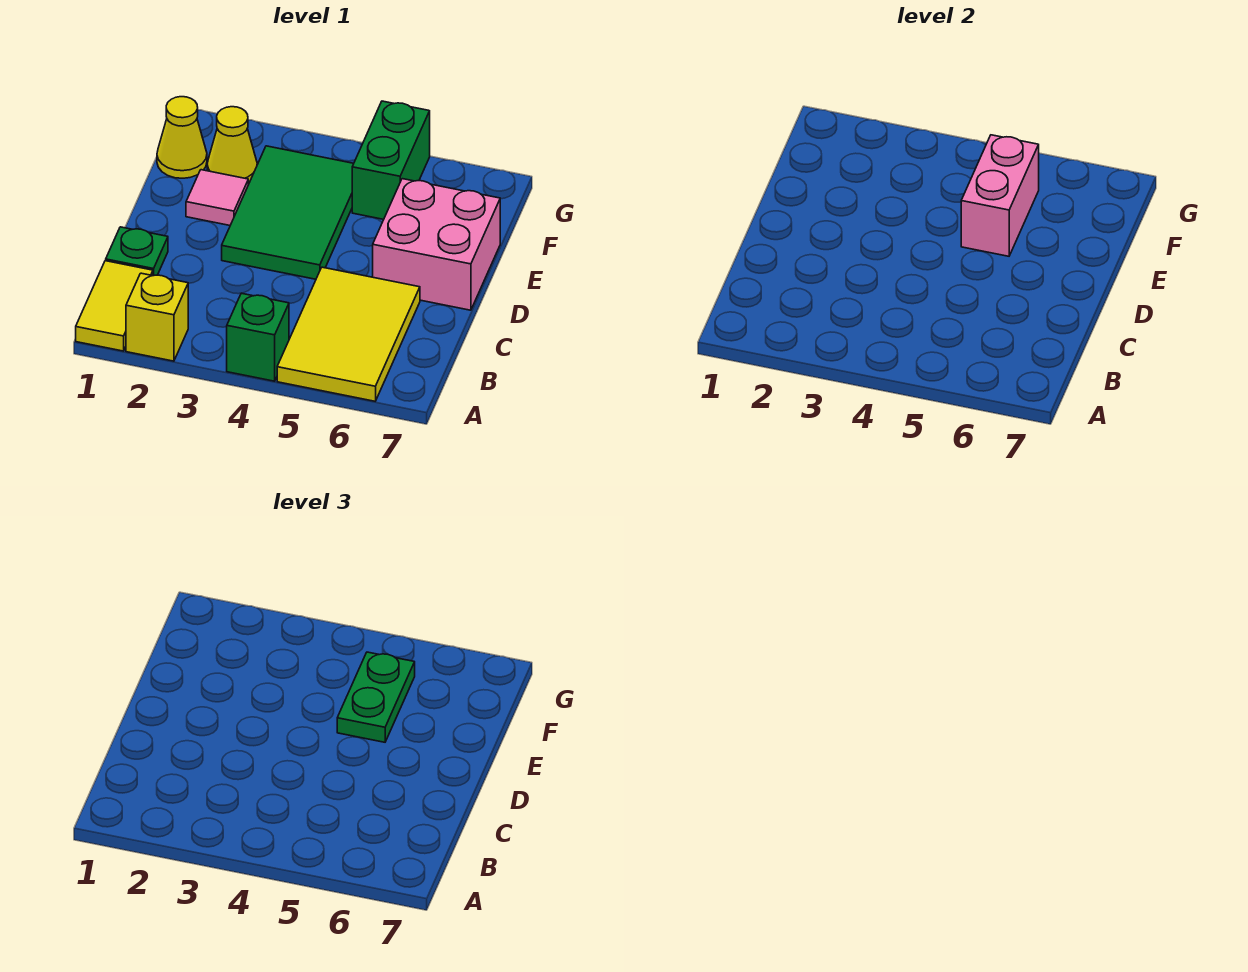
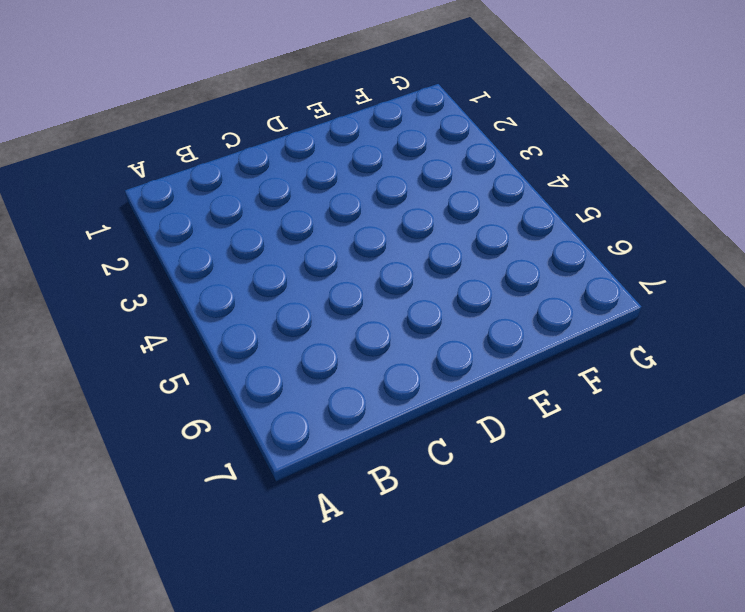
none -> yellow tile A1:B1 level 1
none -> yellow brick A2 level 1
none -> green brick A4 level 1

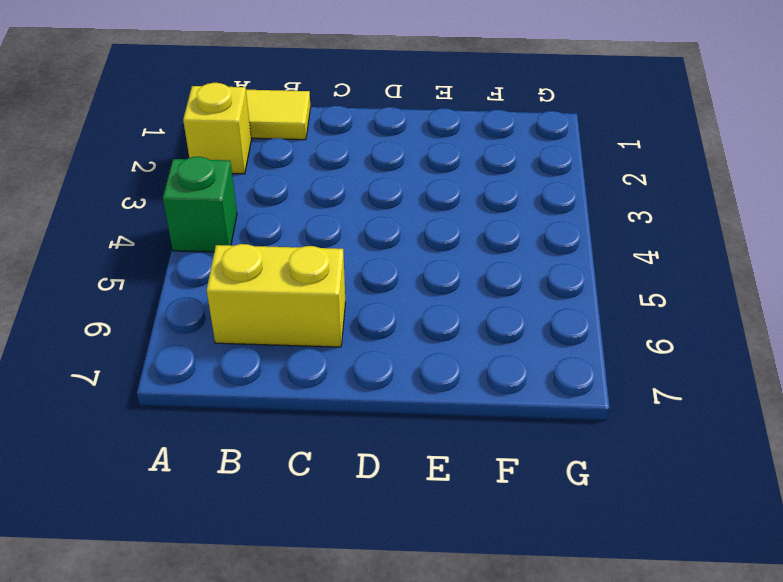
yellow brick B6:C6 level 1 -> yellow tile A5:C6 level 1
none -> green plate C1 level 1
none -> green tile D3:F4 level 1
none -> pink brick D6:E7 level 1

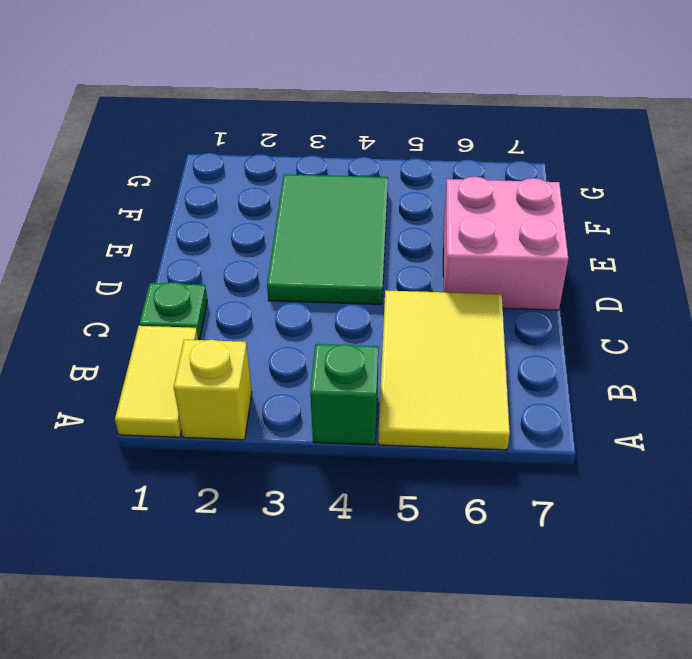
none -> pink tile E2 level 1
none -> yellow cone F1 level 1
none -> yellow cone F2 level 1

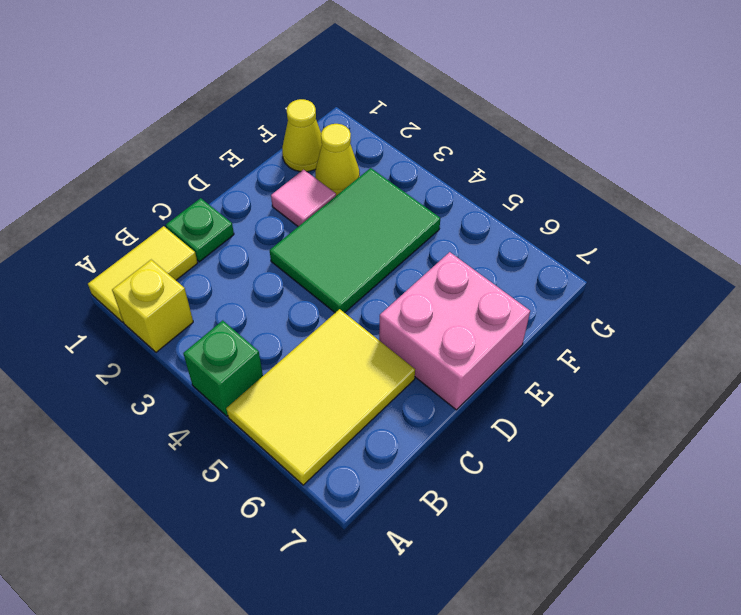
none -> green brick F5:G5 level 1
none -> pink brick E5:F5 level 2
none -> green plate E5:F5 level 3

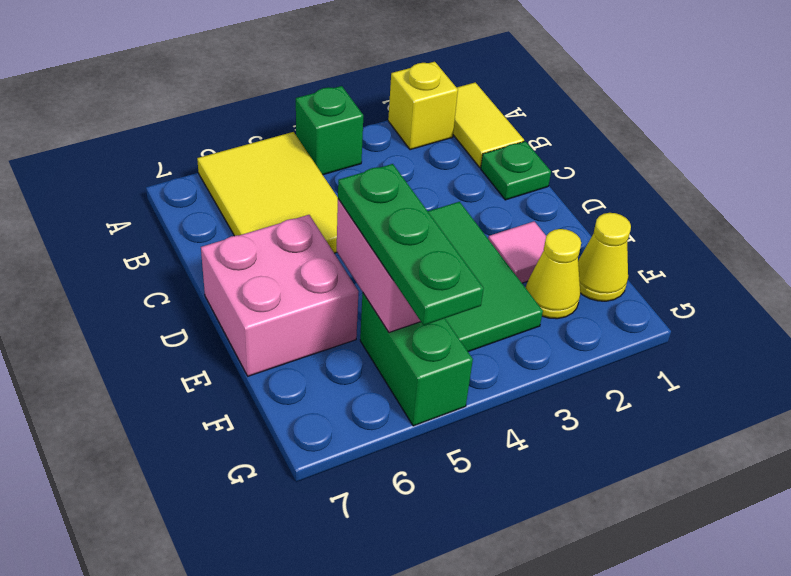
green plate E5:G5 level 3 -> green plate E5:F5 level 3

